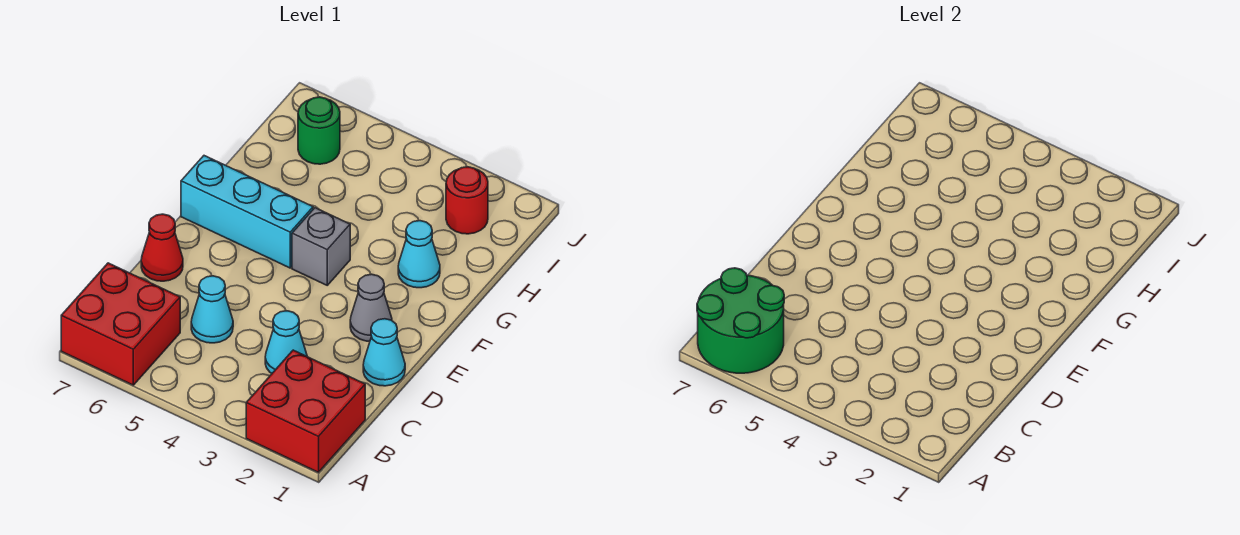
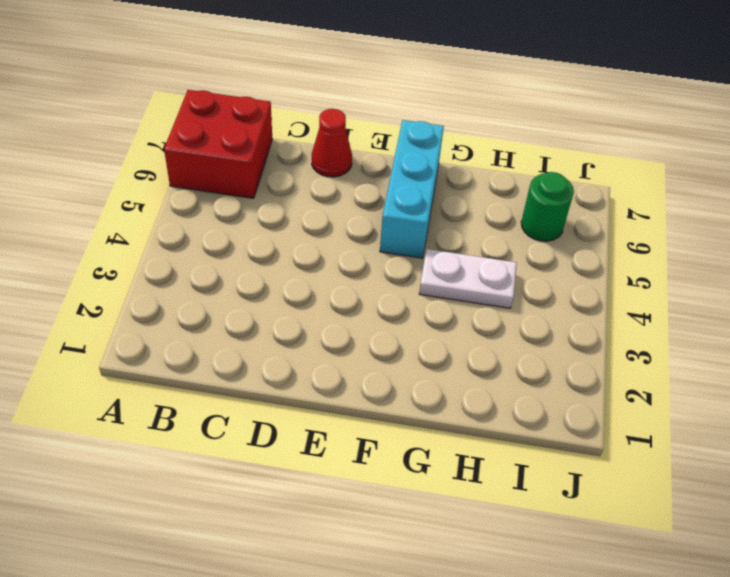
white plate G4:H4 level 1 -> none
none -> red brick A1:B2 level 1
none -> cyan cone C3 level 1
none -> cyan cone C5 level 1

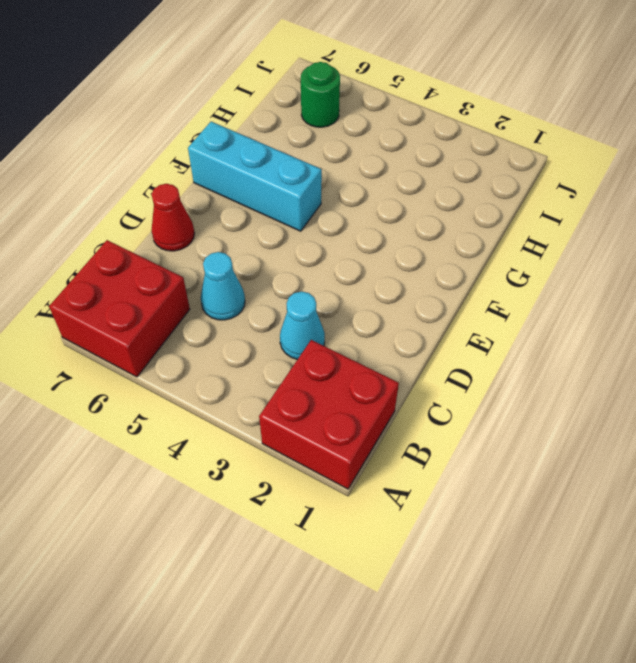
none -> cyan cone D1 level 1
none -> grey cone E2 level 1
none -> grey brick F4 level 1

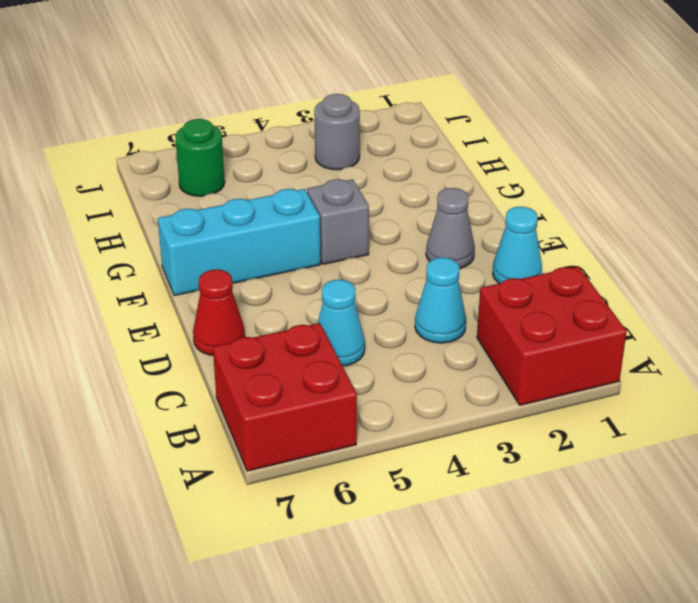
grey round brick I3 level 1 -> none
none -> cyan cone G2 level 1
none -> red round brick I2 level 1
none -> green round brick A6:B7 level 2

